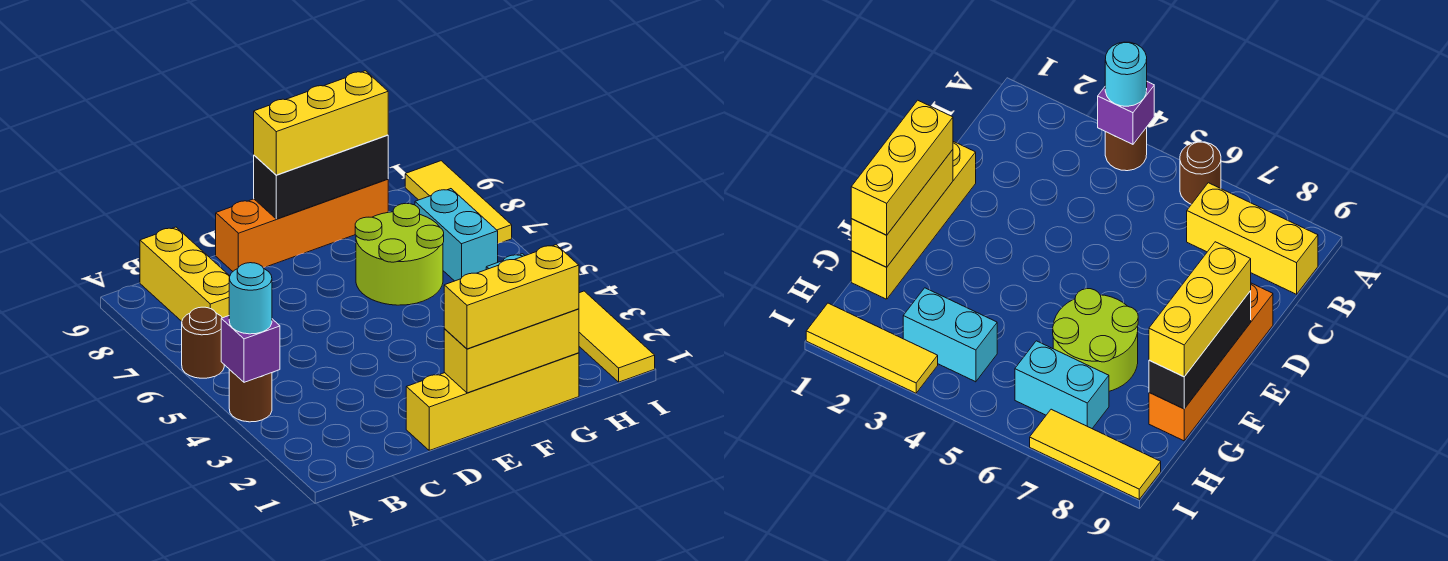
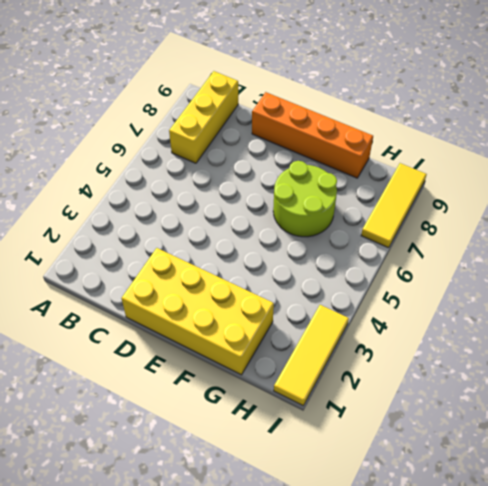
yellow brick D1:G2 level 1 -> yellow brick D1:G1 level 1
none -> brown round brick A4 level 1
none -> brown round brick A6 level 1
none -> cyan brick H3:H4 level 1

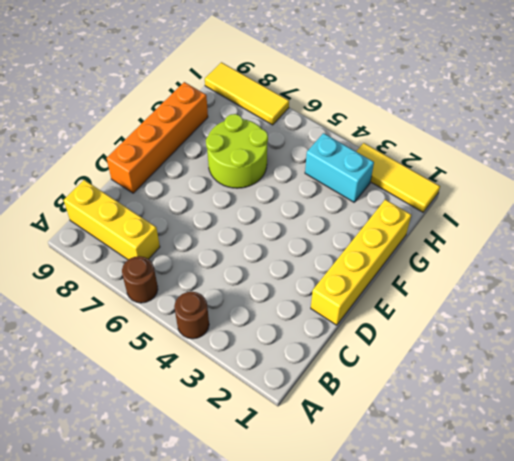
none -> cyan brick H6:H7 level 1
none -> purple brick A4 level 2
none -> yellow brick E1:G1 level 2

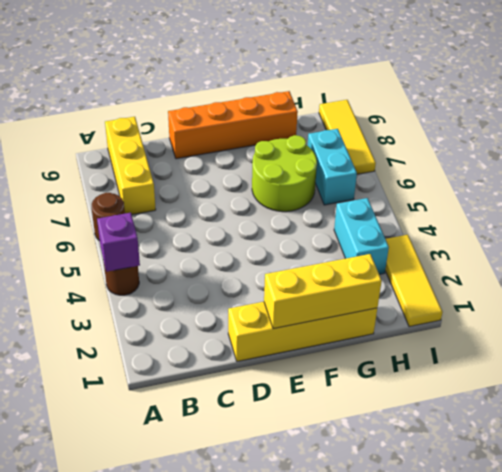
none -> black brick E9:G9 level 2
none -> cyan round brick A4 level 3
none -> yellow brick E1:G1 level 3

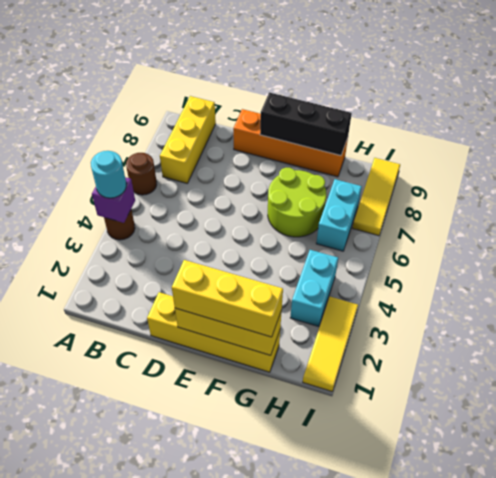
none -> yellow brick E9:G9 level 3

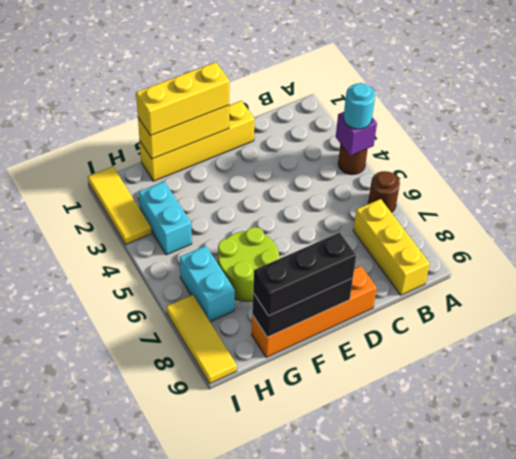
black brick E9:G9 level 3 -> yellow brick E9:G9 level 3

